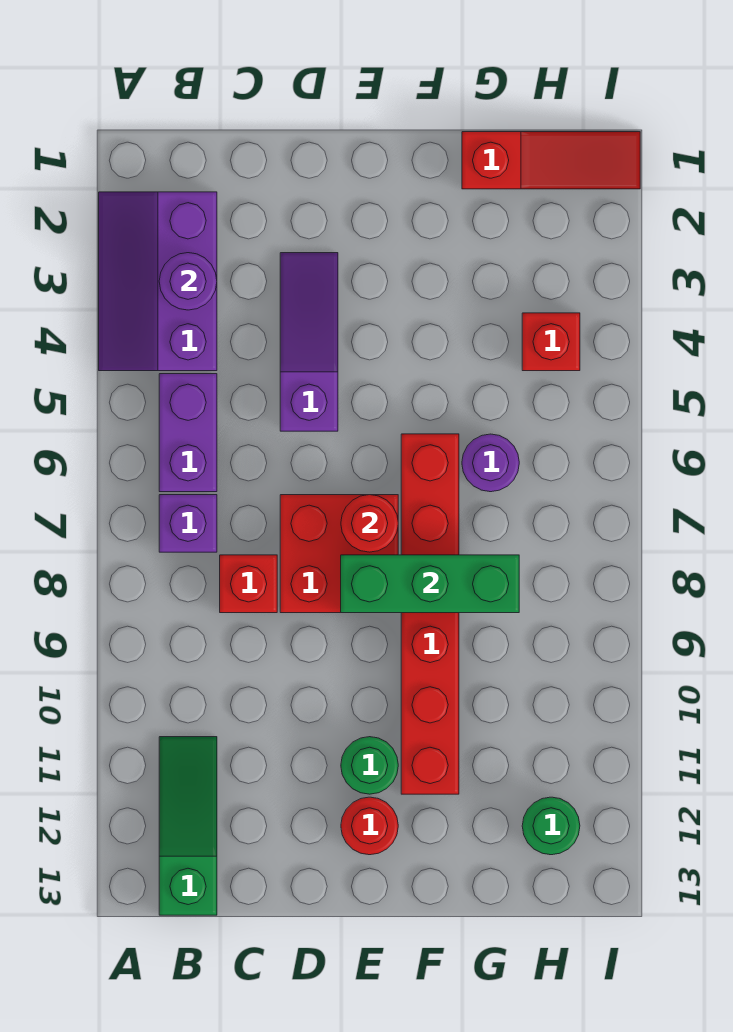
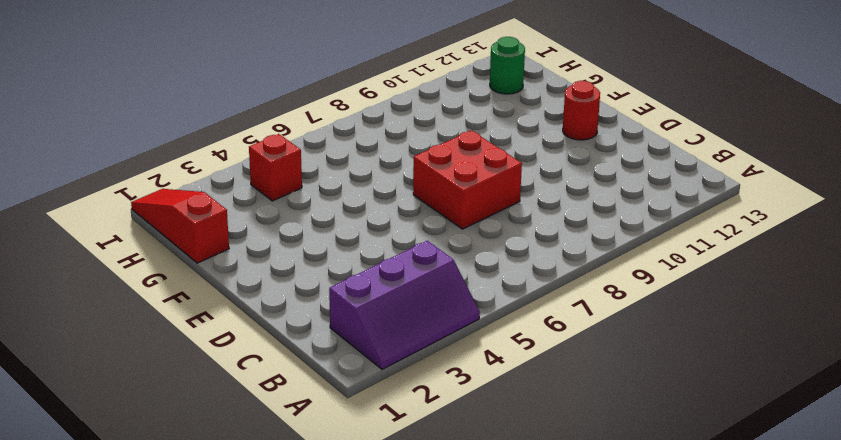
none -> purple brick B5:B6 level 1
none -> purple brick B7 level 1
none -> green slope B11:B13 level 1 top 13

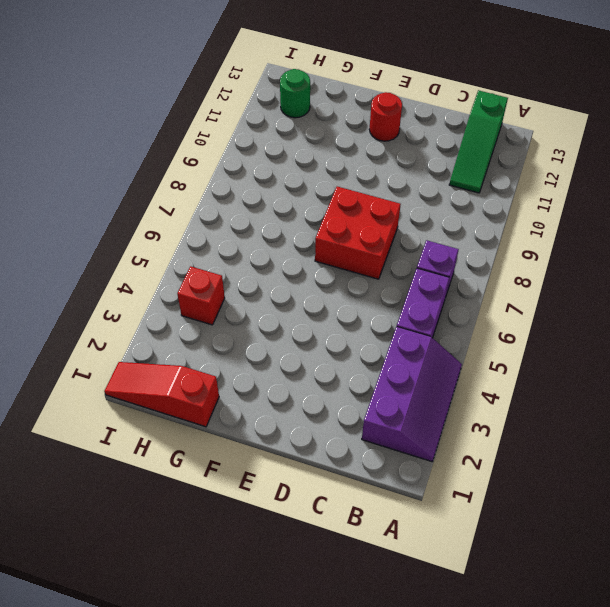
none -> red brick C8 level 1
none -> purple slope D3:D5 level 1 top 5
none -> green round brick E11 level 1

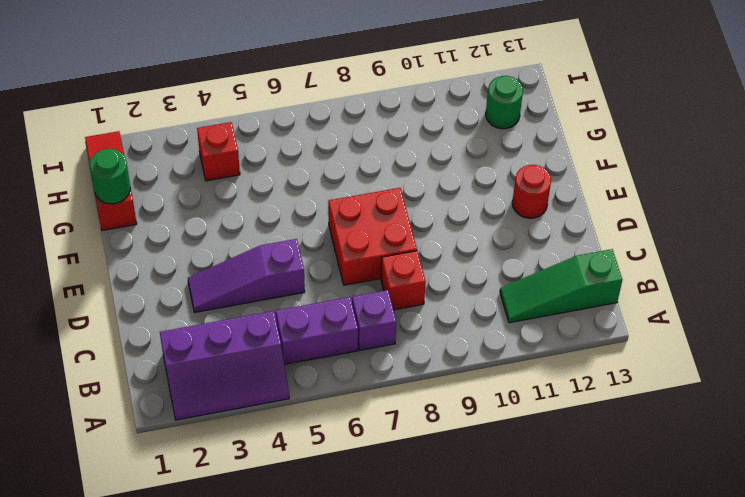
green round brick G1 level 2 -> green round brick E11 level 1
none -> red brick F6:F11 level 1
none -> purple round brick G6 level 1
none -> purple round brick B3 level 2

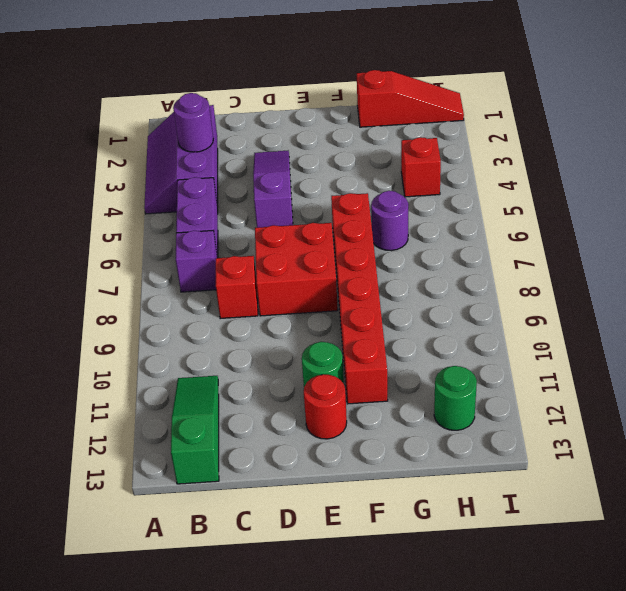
none -> red round brick E7 level 2
none -> green brick E8:G8 level 2

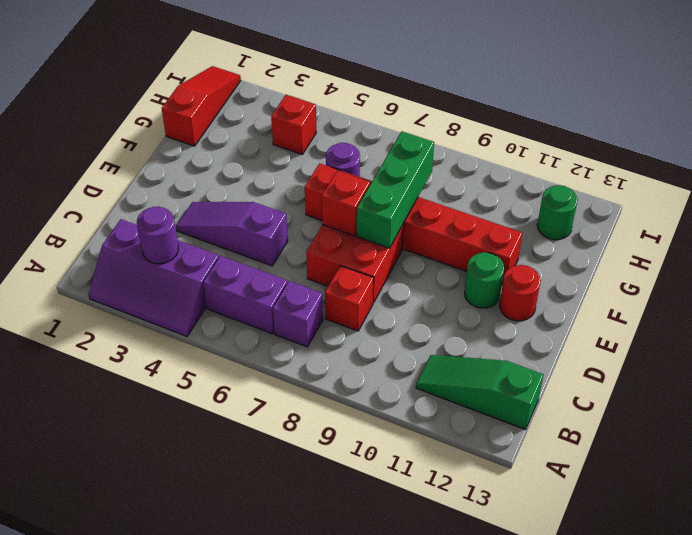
red brick E7 level 2 -> red round brick E7 level 2

